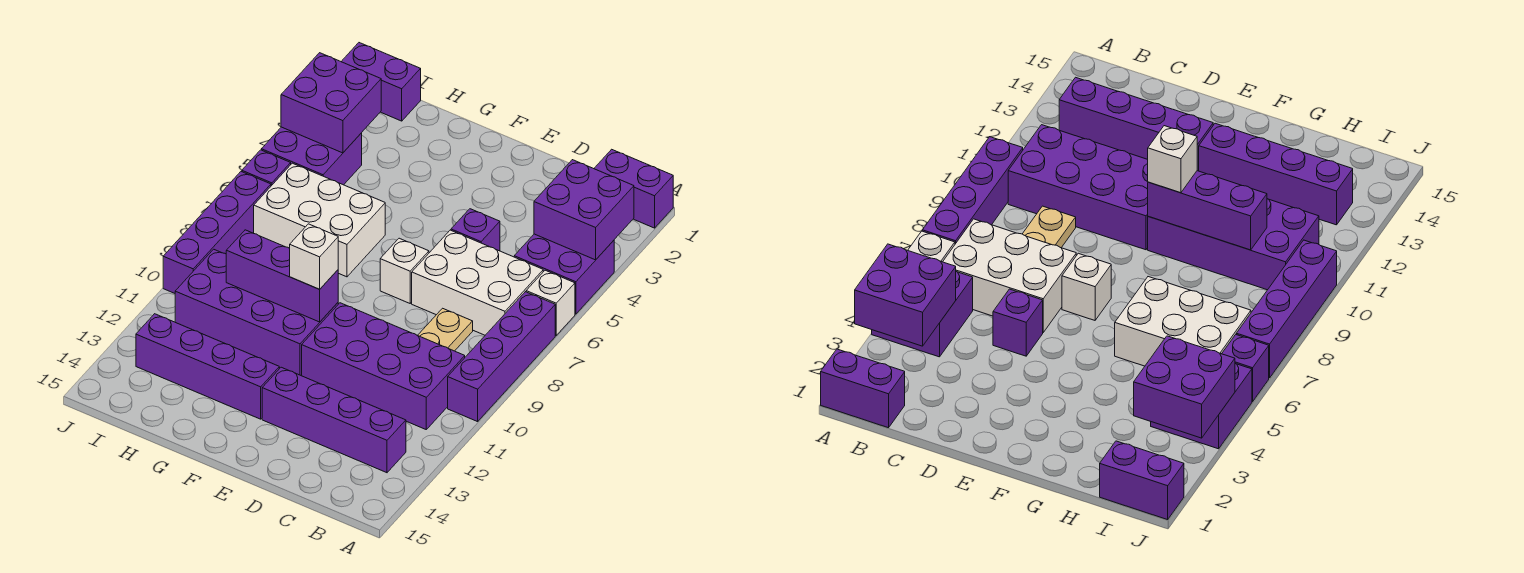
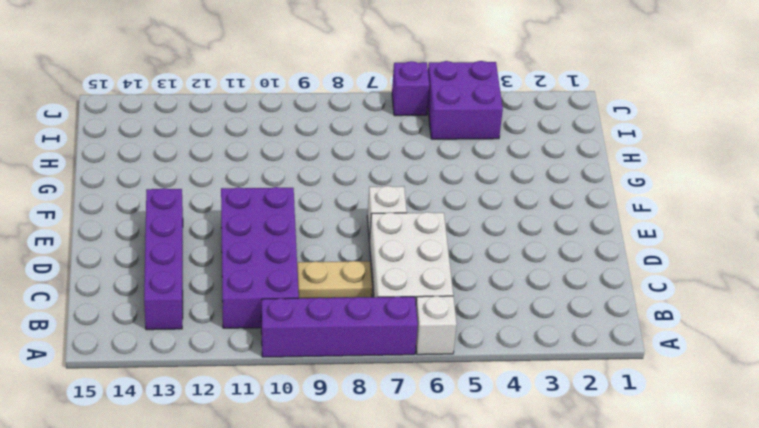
none -> purple brick A1:B1 level 1
none -> purple brick A4:B5 level 1
none -> purple brick D5 level 1

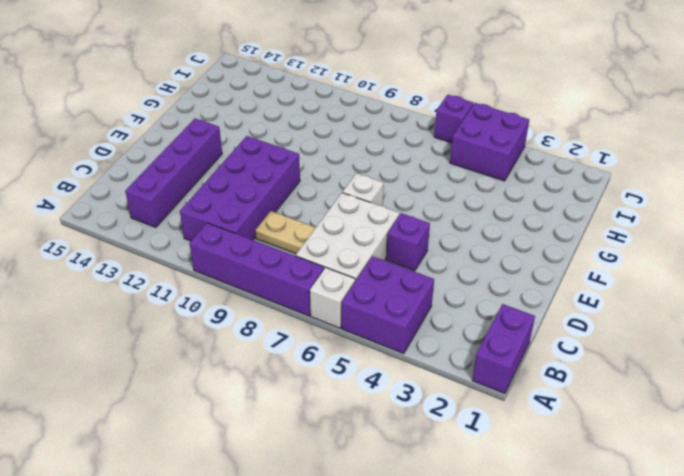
none -> purple brick F10:I11 level 1
none -> purple brick F13:I13 level 1
none -> white brick G6:I7 level 1

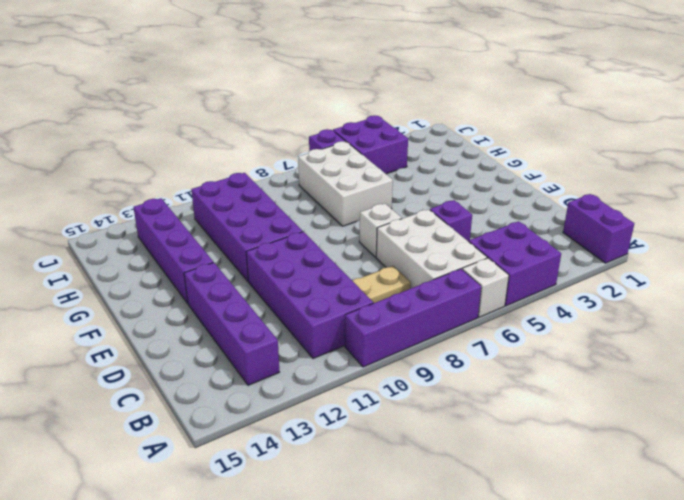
none -> purple brick I1:J1 level 1
none -> purple brick J7:J10 level 1
none -> purple brick A3:B4 level 2

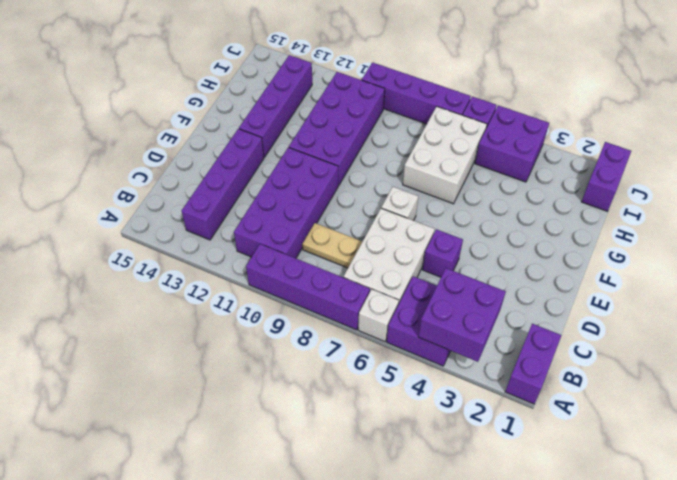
none -> purple brick F10:H10 level 2
none -> purple brick I3:J4 level 2
none -> white brick F10 level 3

